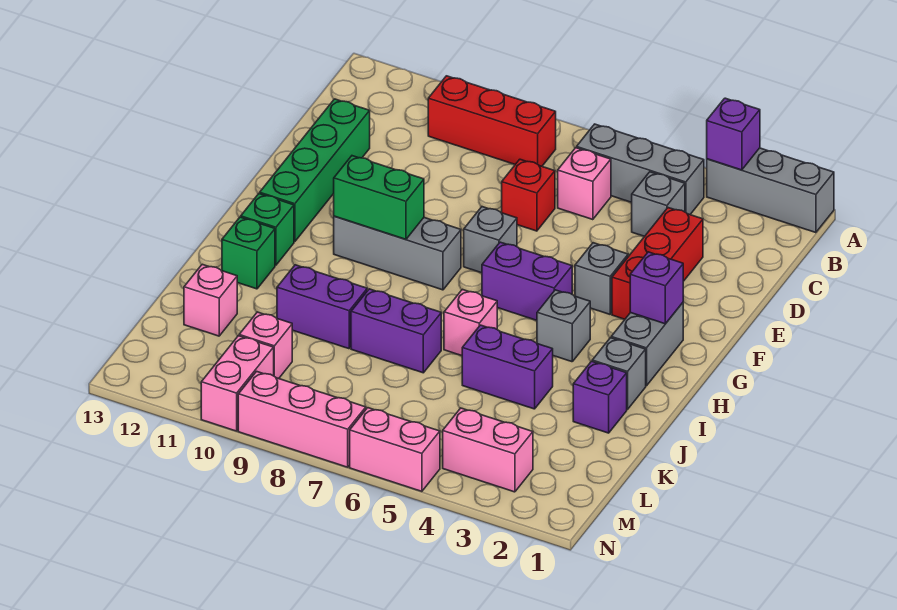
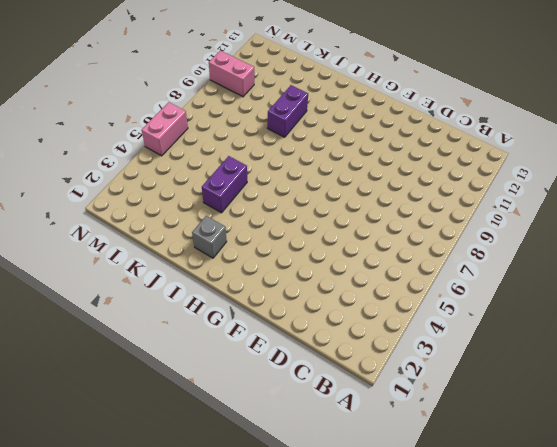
none -> grey brick A1:A3 level 1
none -> grey brick B4:B6 level 1
none -> red brick B8:B10 level 1
none -> grey brick C4 level 1

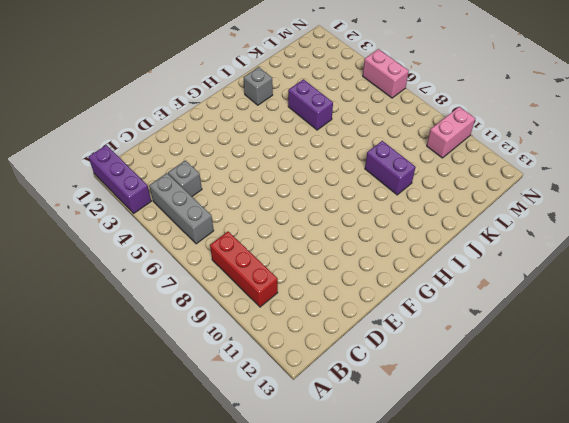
purple brick A1:A3 level 1 -> grey brick A1:A3 level 1
none -> pink brick C6 level 1
none -> red brick D3:F3 level 1
none -> red brick D7 level 1
none -> green brick D12:G12 level 1

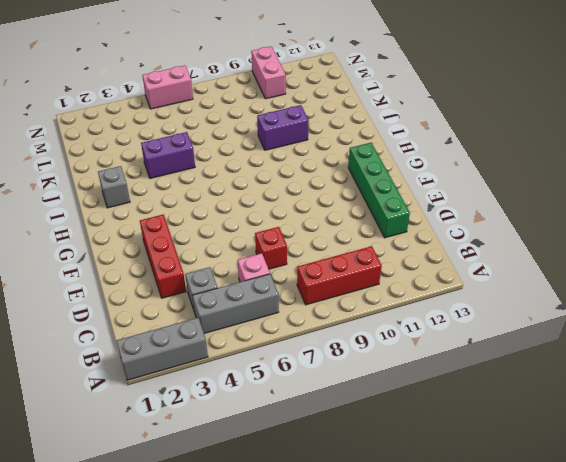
none -> grey brick F4 level 1
none -> grey brick F7 level 1
none -> grey brick G2:H2 level 1
none -> purple brick G5:G6 level 1

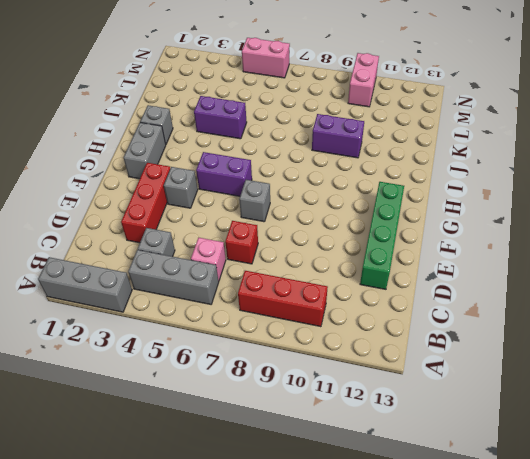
none -> grey brick G8:G10 level 1
none -> grey brick H4 level 1
none -> green brick H12 level 1
none -> pink brick I6 level 1

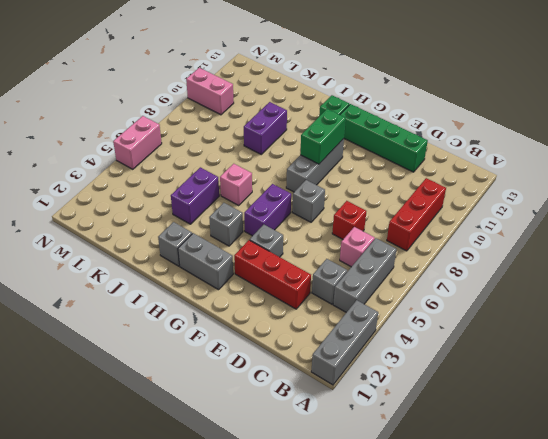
none -> green brick I12 level 1
none -> purple brick J2 level 1
none -> purple brick J7:J8 level 1
none -> pink brick K12 level 1

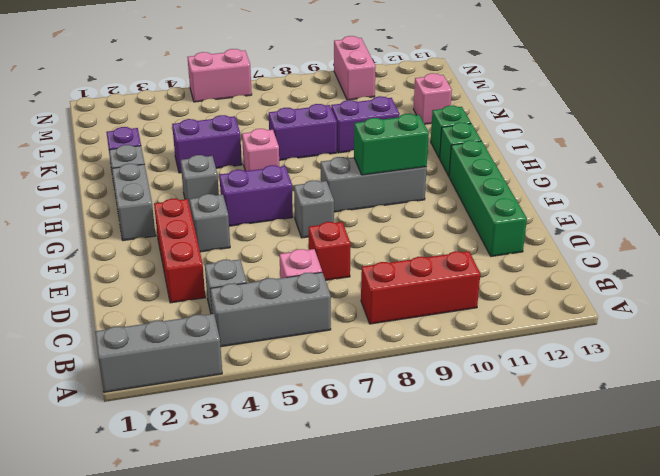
none -> pink brick L10 level 1
none -> pink brick M3:M4 level 1
none -> pink brick N7:N9 level 1
none -> purple brick A3 level 2

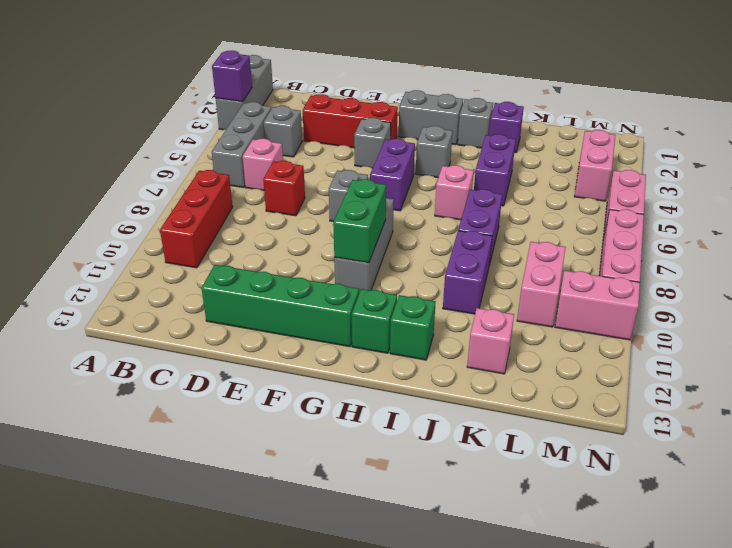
pink brick L9:L10 level 1 -> pink brick L10 level 1
none -> purple brick G2 level 2

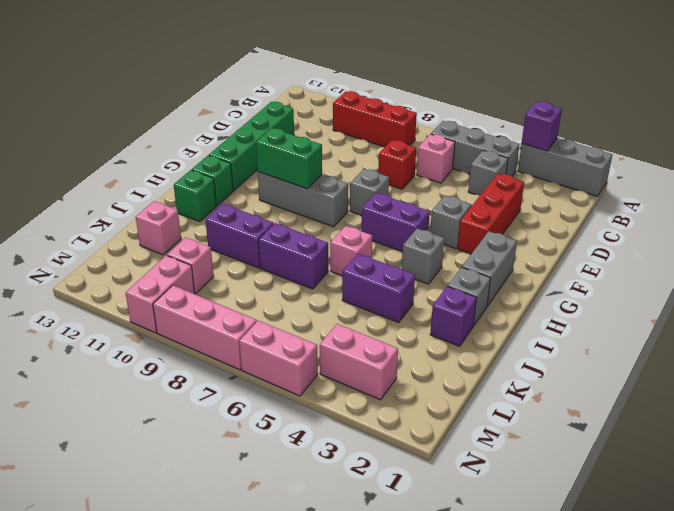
none -> purple brick G2 level 2

